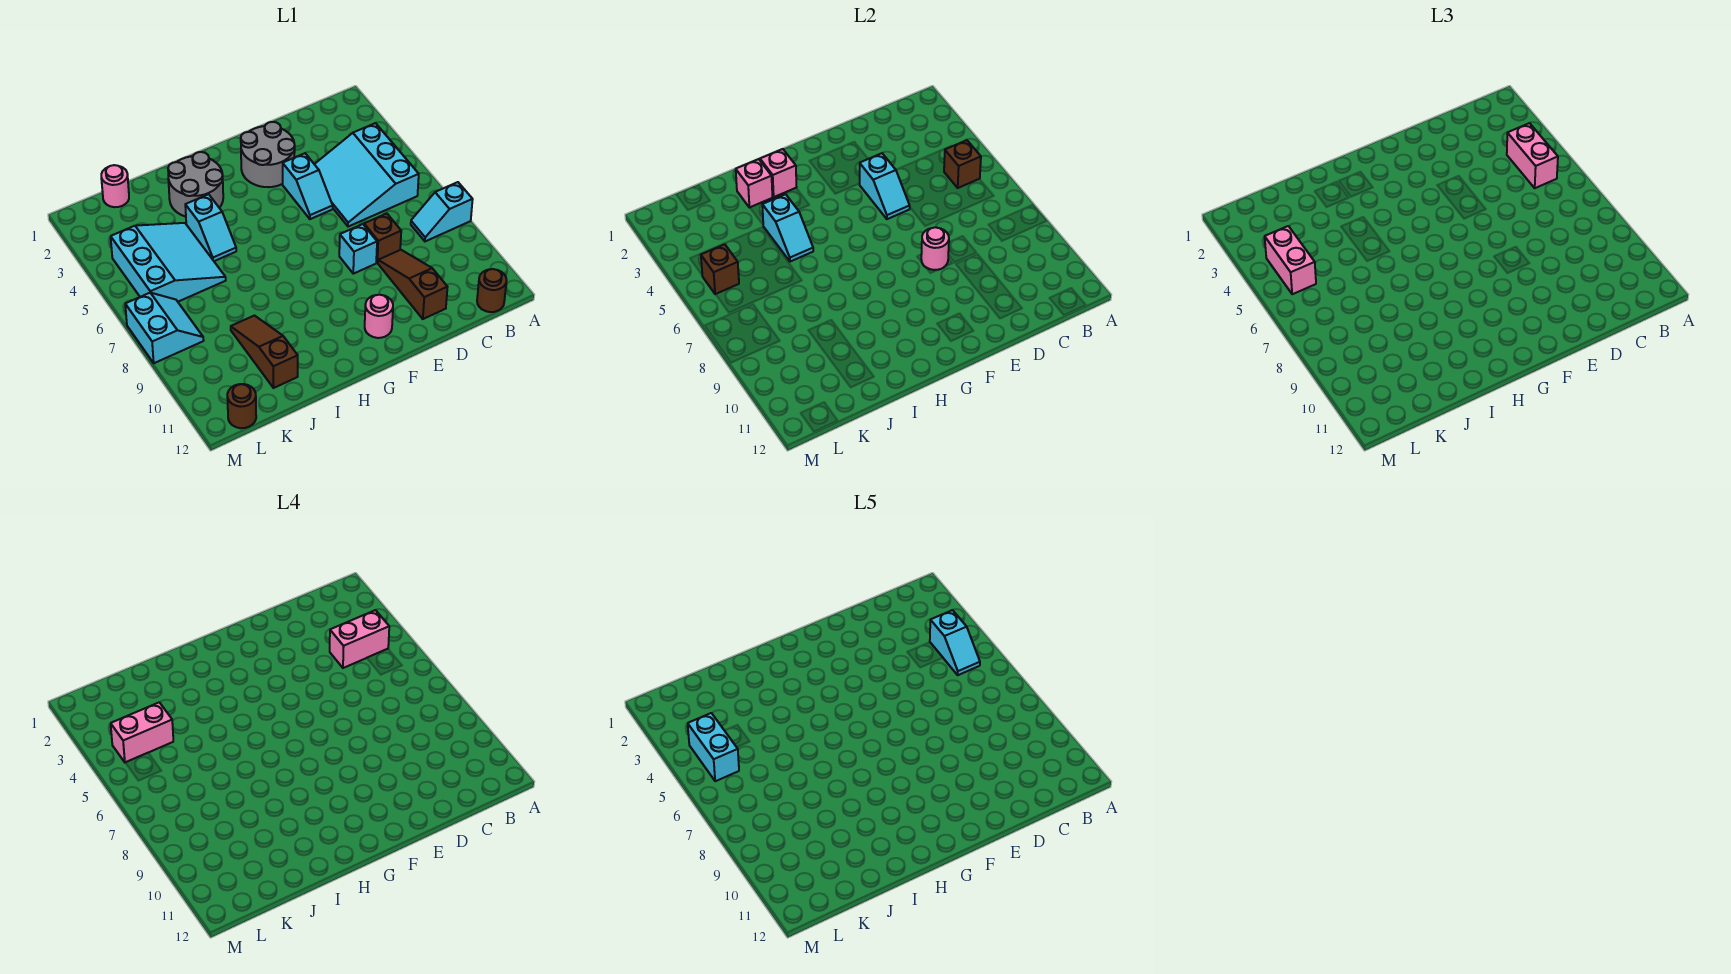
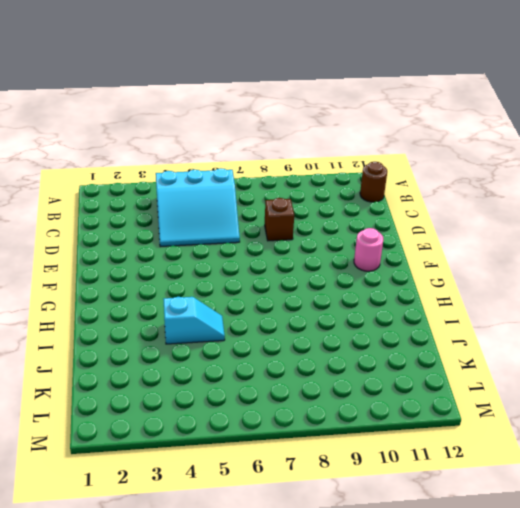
none -> cyan slope A8:B8 level 1 top A
none -> brown slope D9:D11 level 1 top 11
none -> grey round brick E2:F3 level 1

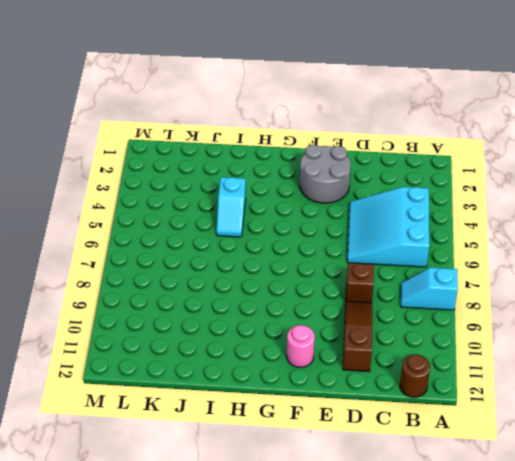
none -> cyan slope E4:E5 level 1 top 4
none -> cyan brick E8 level 1
none -> grey round brick H2:I3 level 1

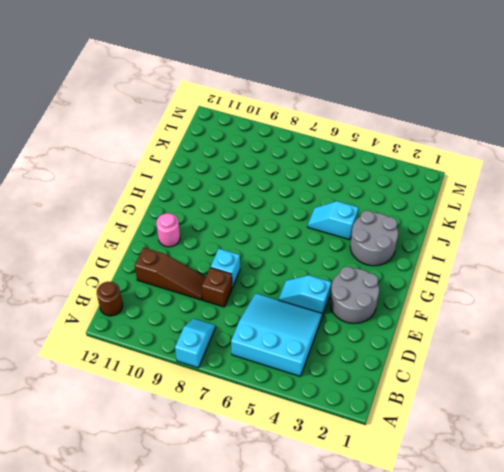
none -> cyan slope J4:L6 level 1 top L
none -> brown slope J9:J11 level 1 top 11
none -> pink round brick K1 level 1

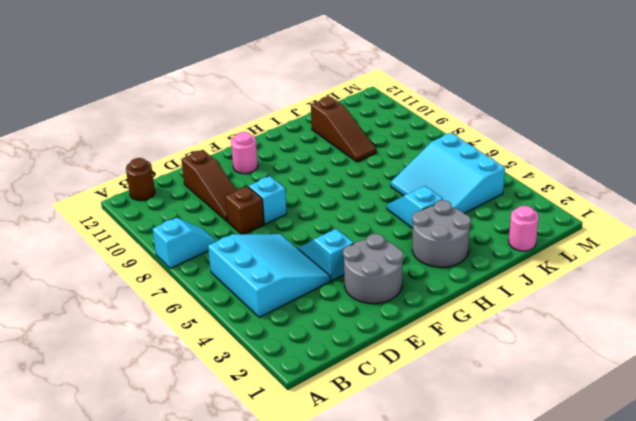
none -> cyan slope L7:M8 level 1 top M
none -> brown round brick L12 level 1
none -> brown brick B5 level 2

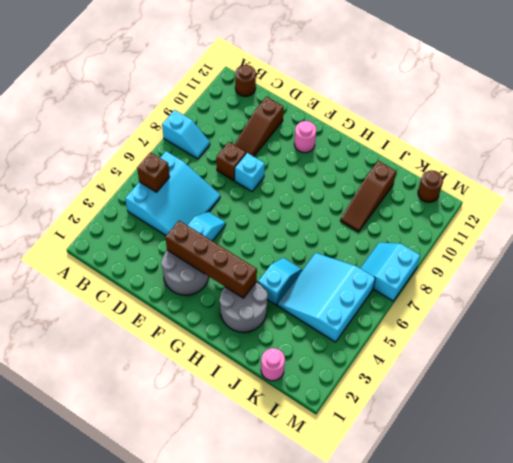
brown brick E3:H3 level 2 -> none
none -> cyan slope E4:E5 level 2 top 4
none -> pink round brick E8 level 2
none -> pink brick H2 level 2

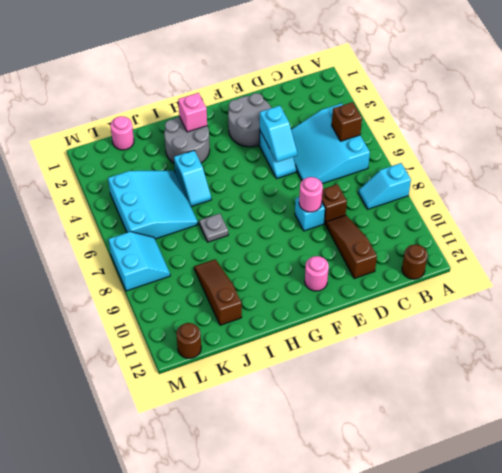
grey plate I7 level 1 -> none
none -> pink brick I2 level 2
none -> cyan slope I4:I5 level 2 top 4
none -> brown brick L5 level 2

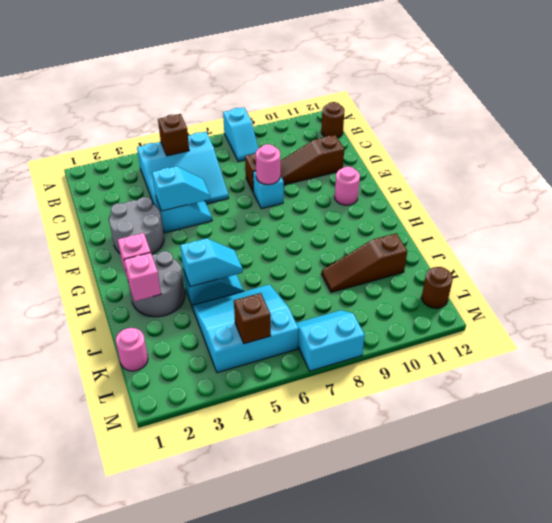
none -> pink brick B4:B5 level 3
none -> pink brick L4:L5 level 3
none -> pink brick B4:C4 level 4

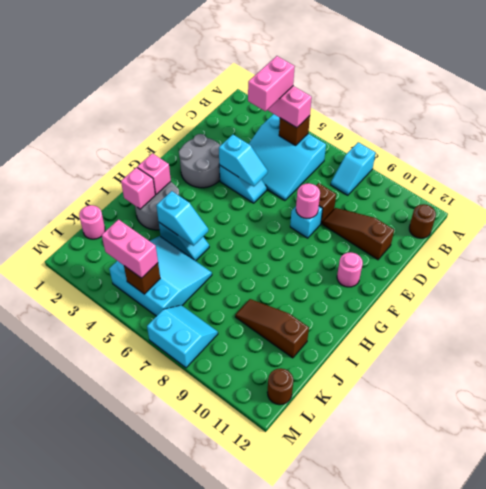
none -> pink brick K4:L4 level 4
none -> cyan slope B4:B5 level 5 top 4
none -> cyan brick L4:L5 level 5

